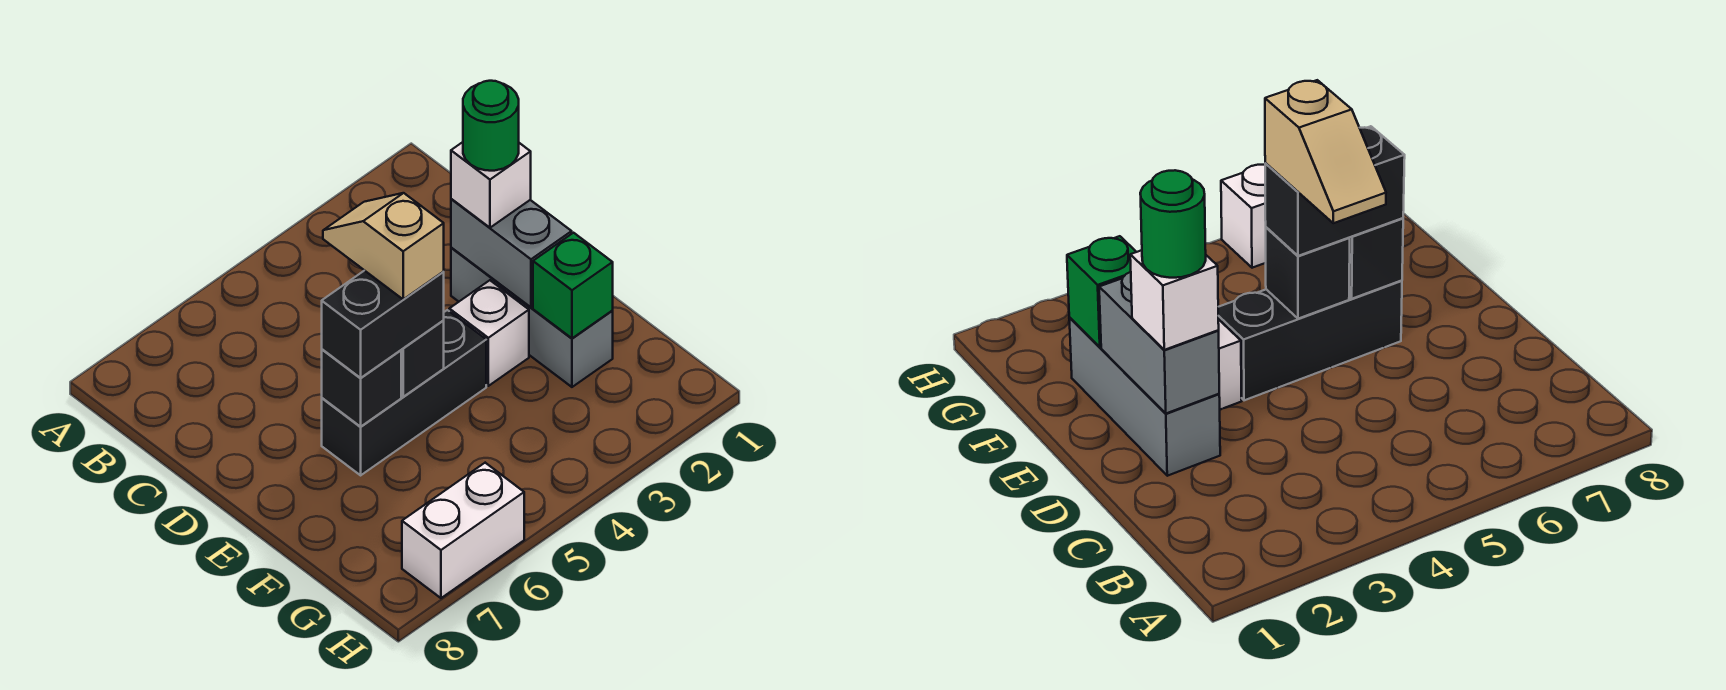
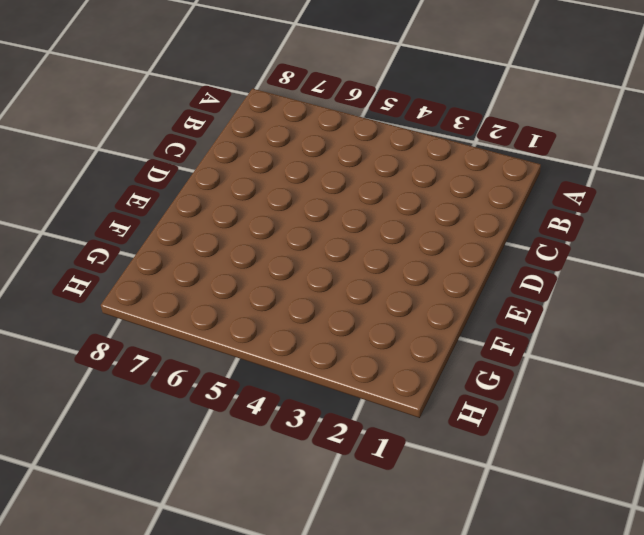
none -> grey brick D2:F2 level 1
none -> white brick E3 level 1
none -> black brick E4:E6 level 1

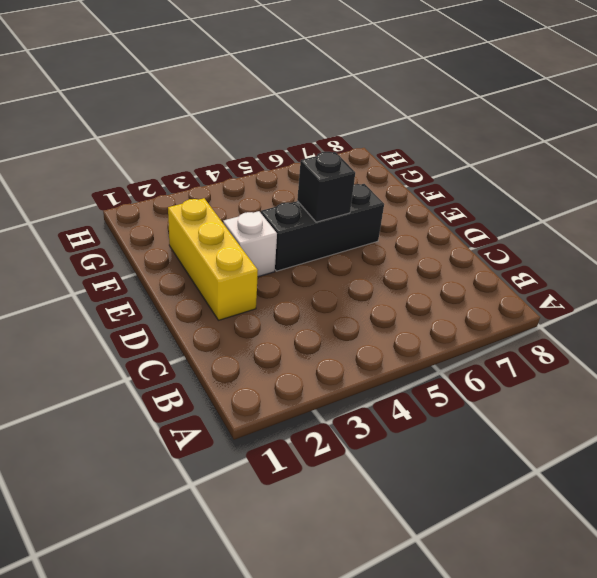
yellow brick D2:F2 level 1 -> grey brick D2:F2 level 1
none -> white brick H6:H7 level 1
none -> grey brick D2:E2 level 2
none -> black brick E6 level 2

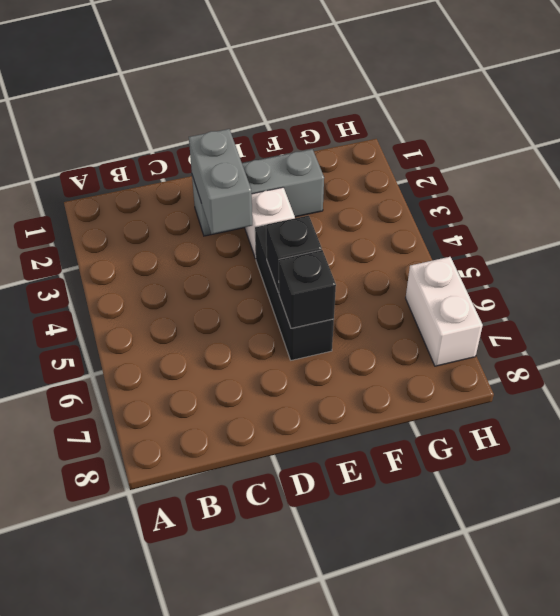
grey brick D2:D3 level 2 -> grey brick D2:E2 level 2
none -> green brick F2 level 2
none -> white brick D2 level 3
none -> black brick E5:E6 level 3

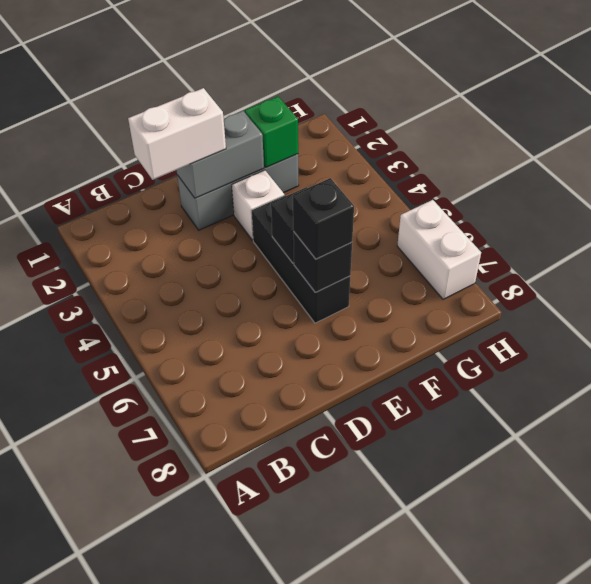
white brick C2:D2 level 3 -> white brick D2 level 3
black brick E6 level 3 -> black brick E5:E6 level 3
none -> green round brick D2 level 4
none -> tan slope D5:E5 level 4 top E

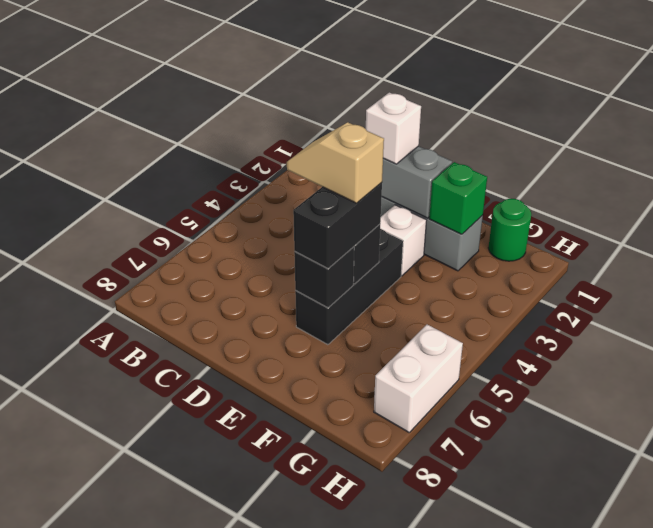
green round brick G1 level 1 -> green round brick D2 level 4

